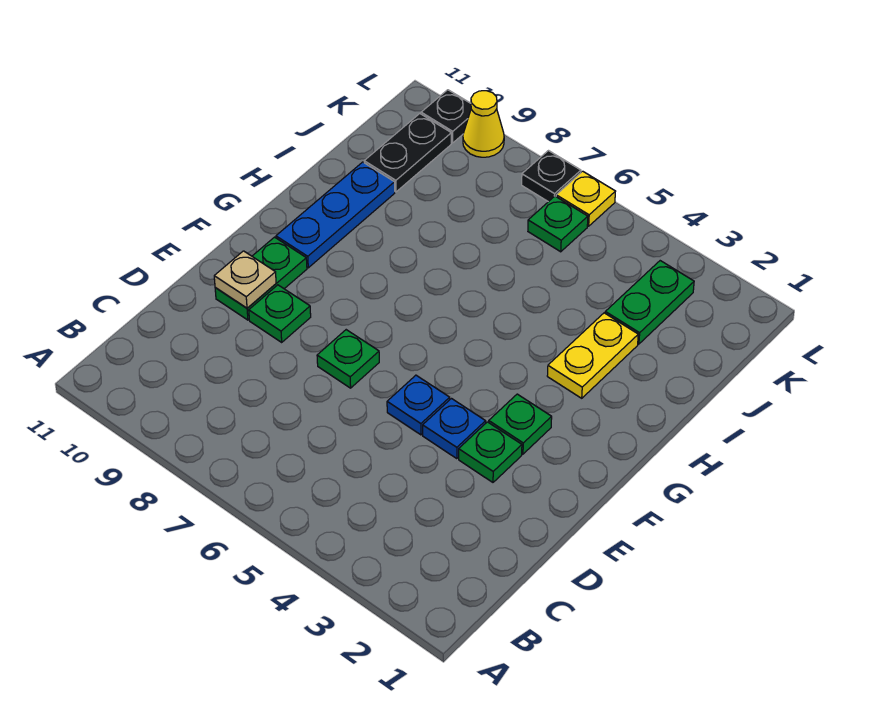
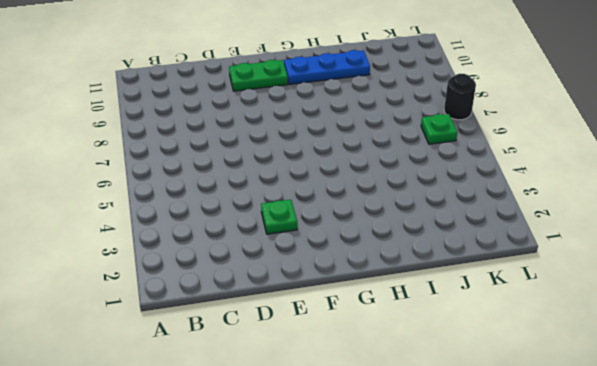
black round brick L7 level 1 -> black plate L7 level 1
none -> blue plate E4 level 1
none -> blue plate E5 level 1
none -> green plate E7 level 1

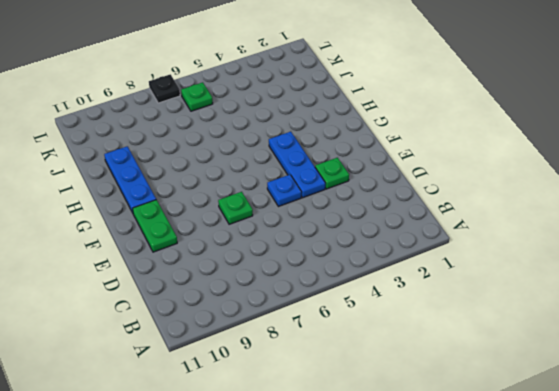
blue plate E4:G4 level 1 -> blue plate E4 level 1
none -> green plate E9 level 1
none -> green plate F3 level 1
none -> yellow plate H3:I3 level 1

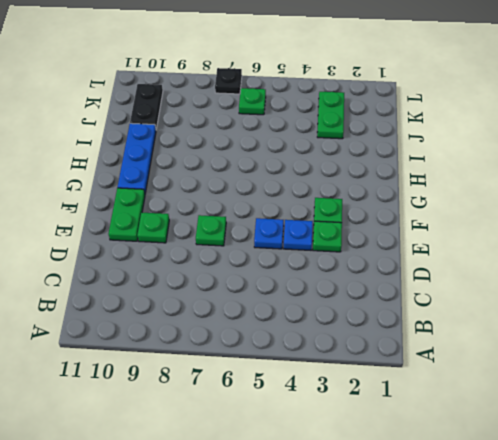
none -> yellow plate H3:I3 level 1
none -> yellow plate L6 level 1
none -> yellow cone L9 level 1

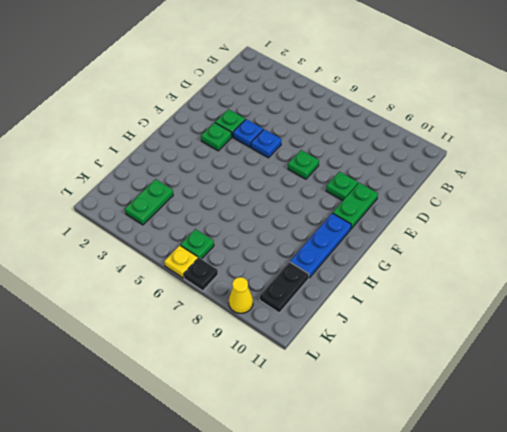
none -> yellow plate H3:I3 level 1
none -> black plate L10 level 1
none -> tan plate E10 level 2

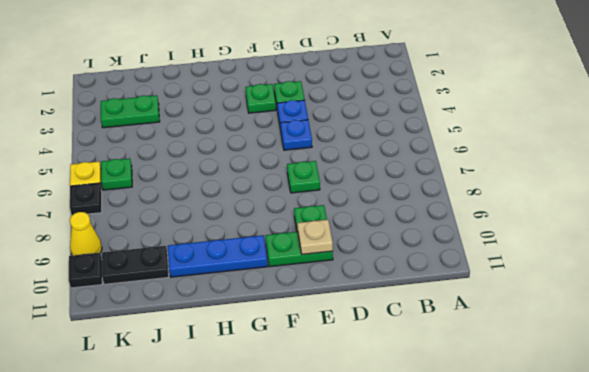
none -> yellow plate H3:I3 level 1

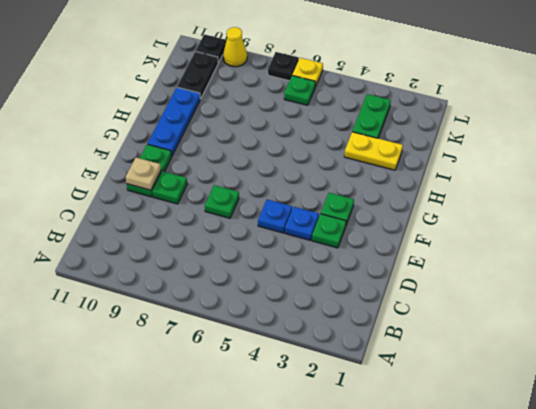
yellow plate I2:I3 level 1 -> yellow plate H3:I3 level 1

